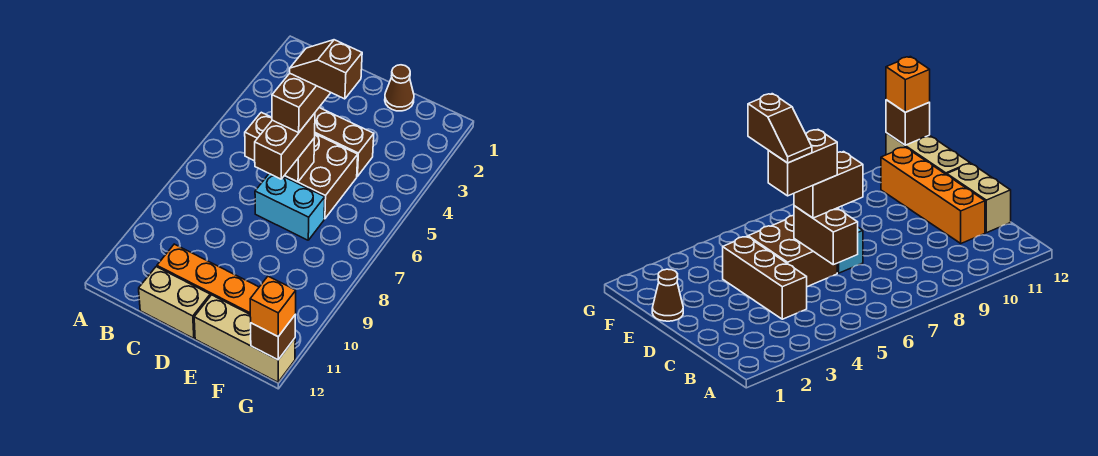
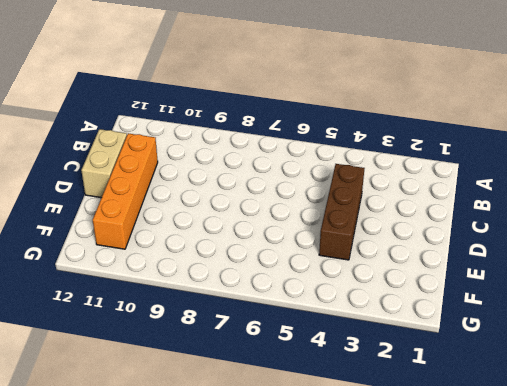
none -> brown brick D5:E6 level 1
none -> cyan brick D7:E7 level 1
none -> brown cone E1 level 1

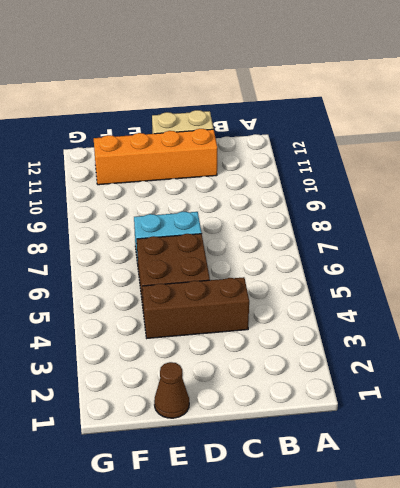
none -> tan brick E12:G12 level 1
none -> brown brick C6:D6 level 2
none -> brown brick G12 level 2

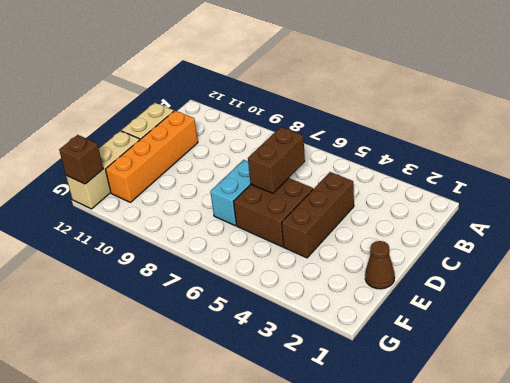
none -> brown brick D6:D7 level 3
none -> orange brick G12 level 3
none -> brown brick D5:D6 level 4

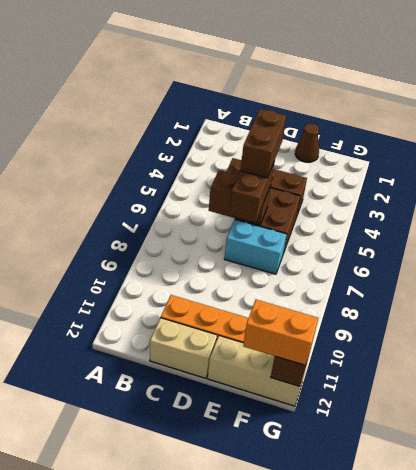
orange brick F12:G12 level 3 -> orange brick G12 level 3
none -> brown slope D5:E5 level 5 top E

